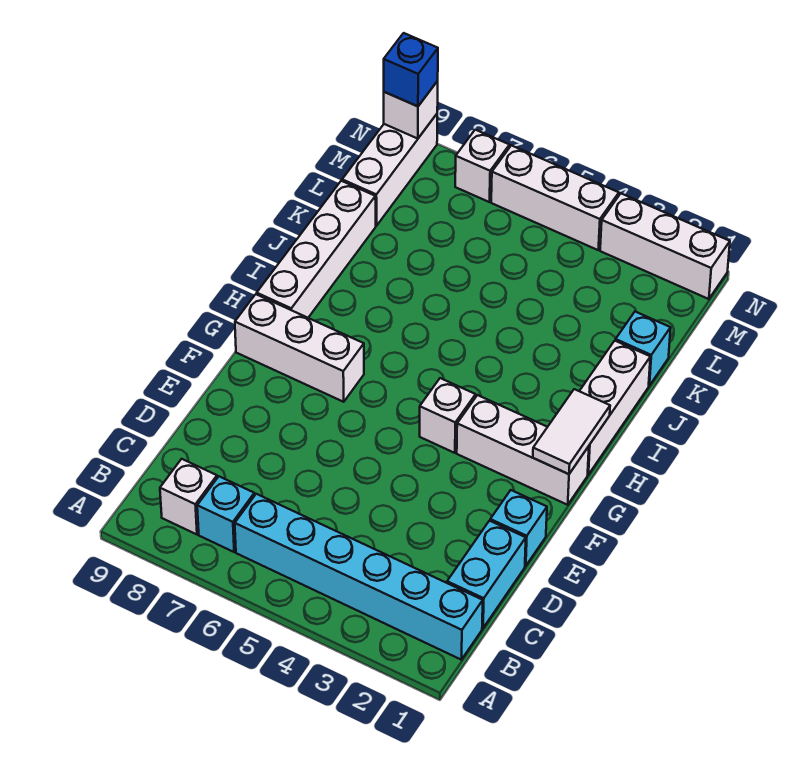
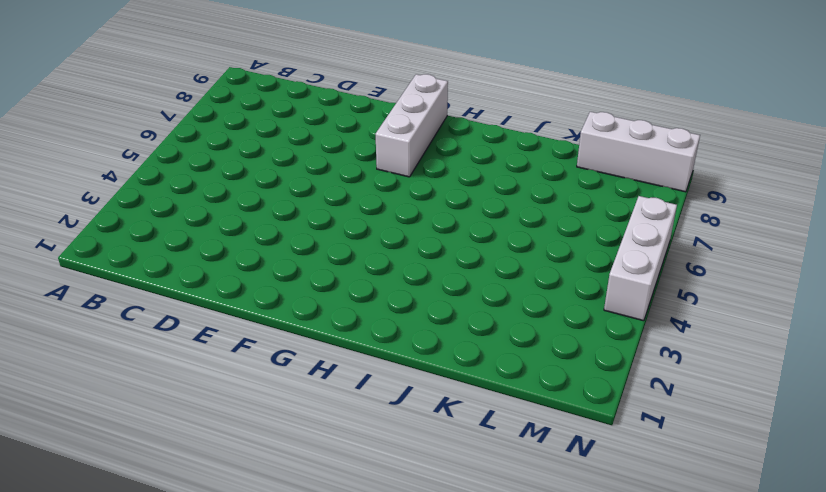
none -> cyan brick B1:B6 level 1
none -> cyan brick B7 level 1
none -> white brick B8 level 1

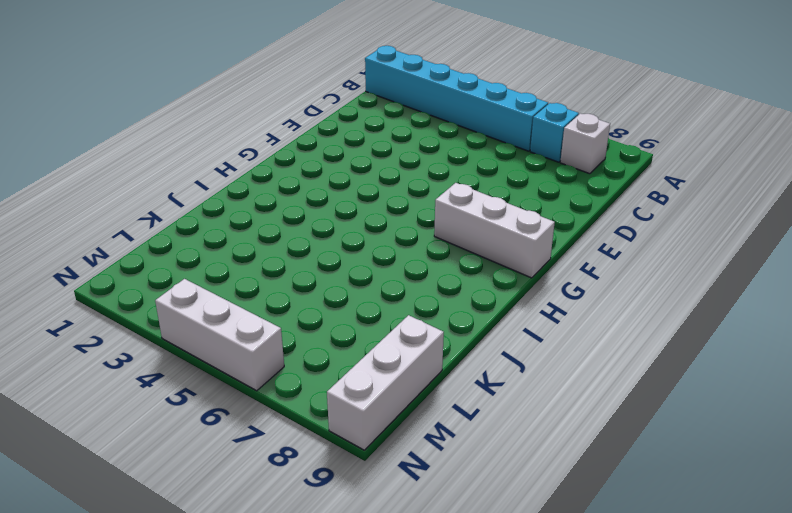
none -> cyan brick C1:D1 level 1
none -> cyan brick E1 level 1
none -> white brick G1:G3 level 1

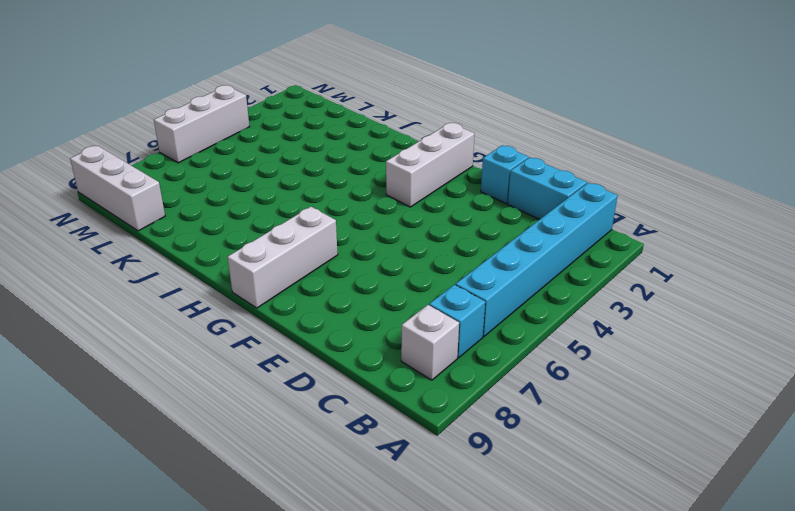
none -> white brick G4 level 1
none -> white brick H1:J1 level 1
none -> white brick H9:K9 level 1

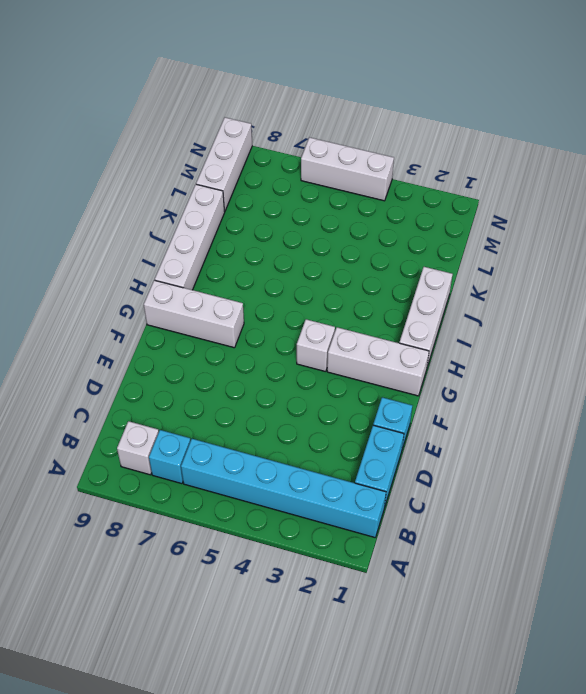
none -> cyan brick K1 level 1
none -> white brick N1:N3 level 1
none -> white brick N7 level 1

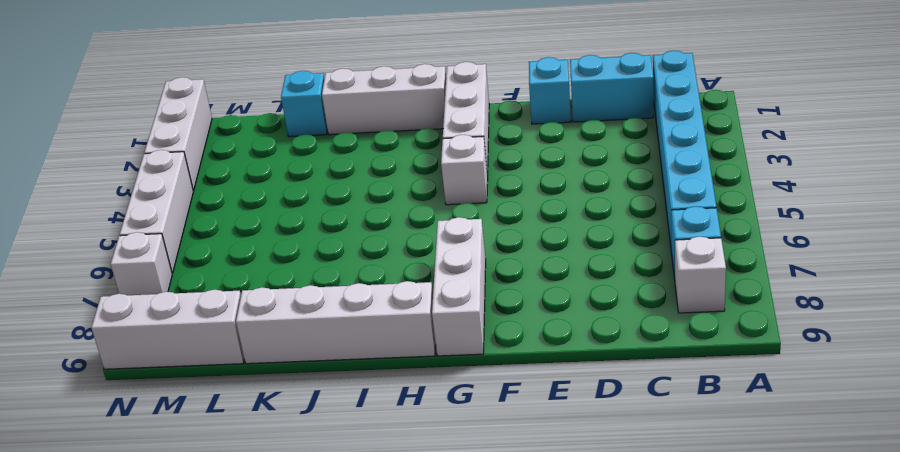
none -> white tile G1:H1 level 2
none -> white brick N9 level 2
none -> blue brick N9 level 3

